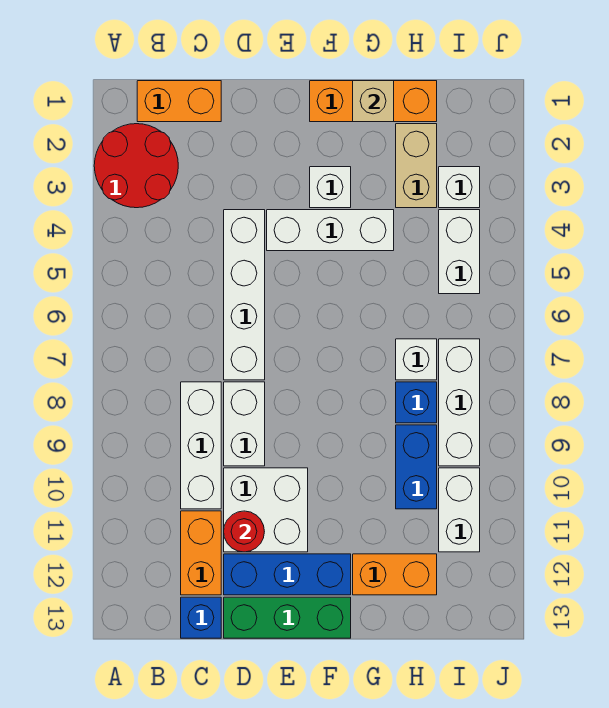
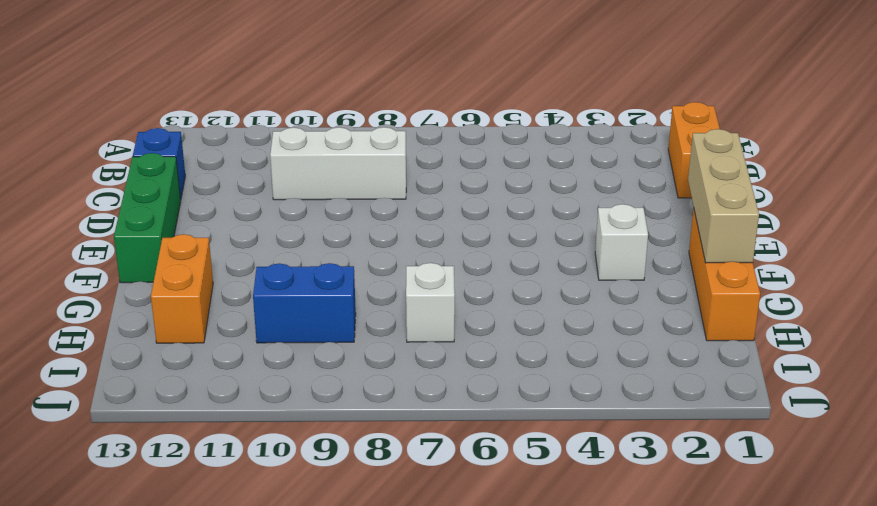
tan brick E1:G1 level 2 -> tan brick G1 level 2
none -> red round brick A2:B3 level 1
none -> orange brick C11:C12 level 1
none -> white brick D4:D7 level 1

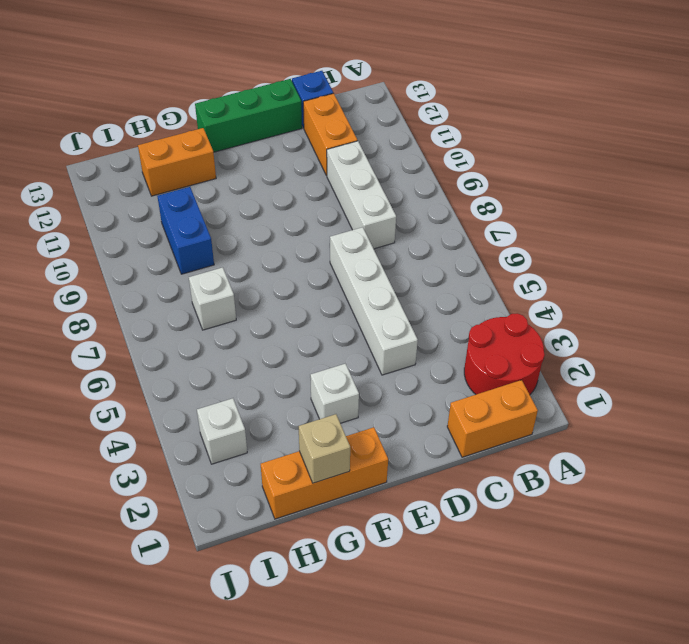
none -> white brick D8:D9 level 1
none -> white brick D10:E11 level 1
none -> blue brick D12:F12 level 1

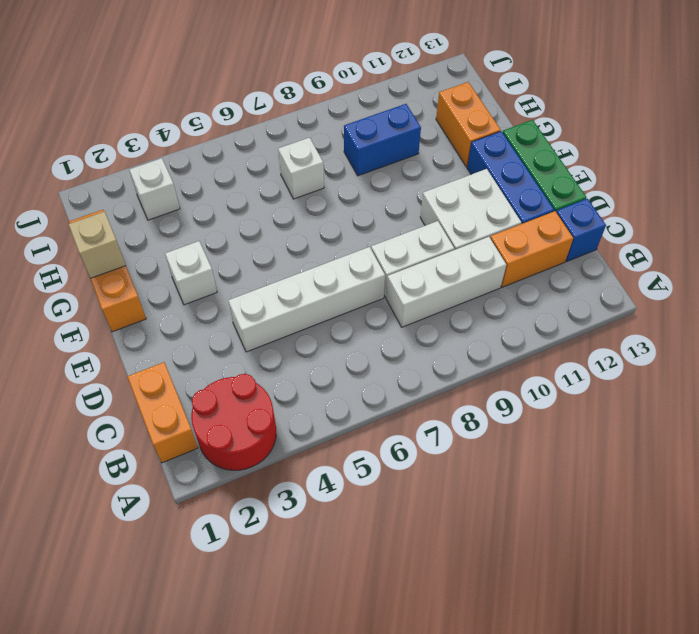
none -> white brick E4:G4 level 1
none -> tan brick H2:H3 level 1
none -> blue brick H8 level 1

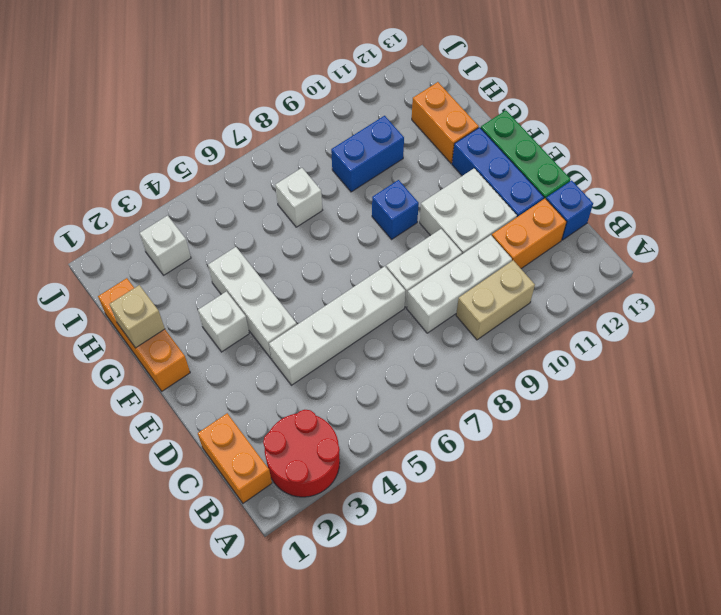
tan brick B9:B10 level 1 -> tan brick H2:H3 level 1
blue brick F9 level 1 -> blue brick H8 level 1
none -> white brick I4:I5 level 1
none -> white brick I7:I9 level 1
none -> white brick I10:I11 level 1

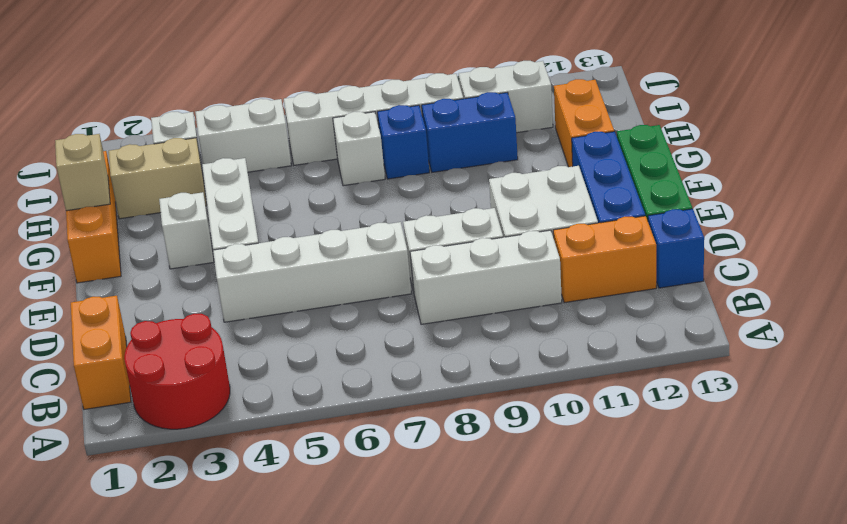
white brick I6:I9 level 1 -> white brick I7:I9 level 1
none -> red round brick D11 level 2

